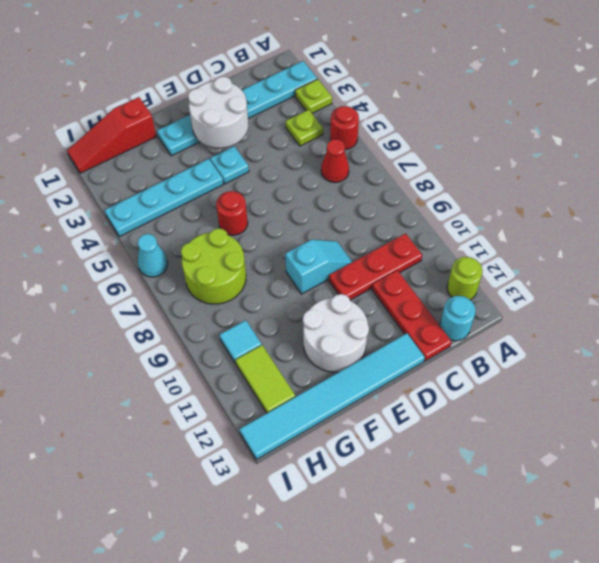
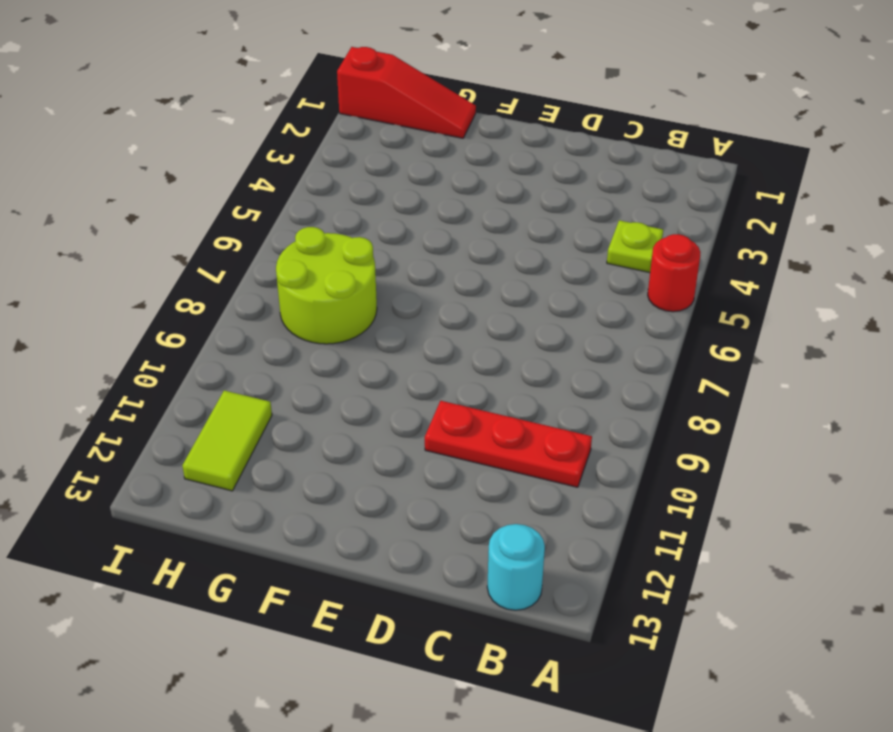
red slope G1:I1 level 1 top I -> red slope G1:I1 level 1 top G
none -> cyan plate A2:F2 level 1
none -> lime plate A3 level 1
none -> lime round brick A12 level 1

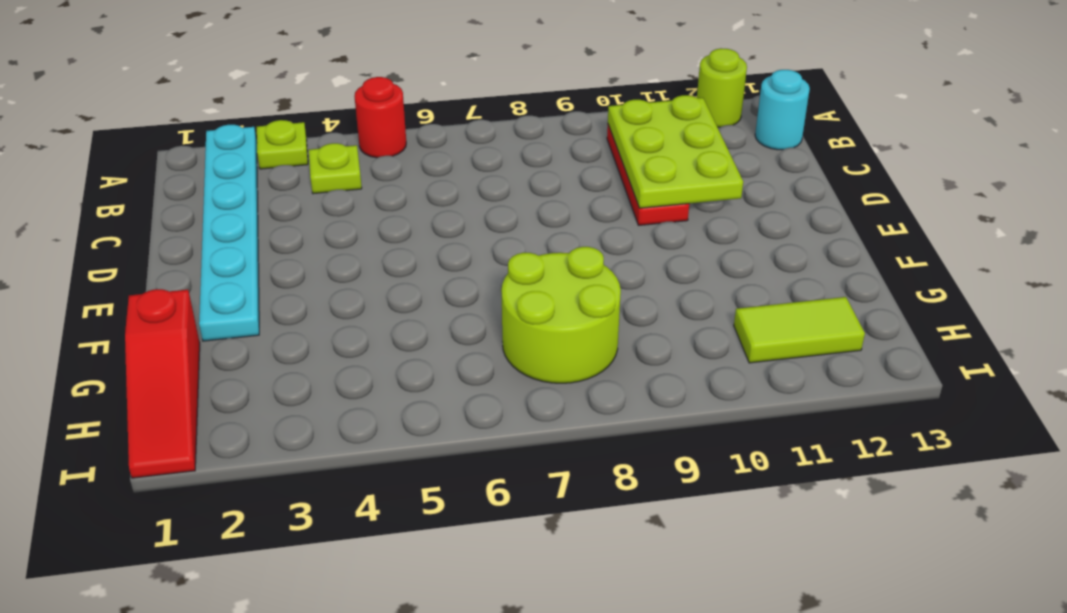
lime plate B10:D11 level 2 -> none
none -> red cone B6 level 1
none -> red plate C11:C13 level 1
none -> cyan slope D9:E9 level 1 top E

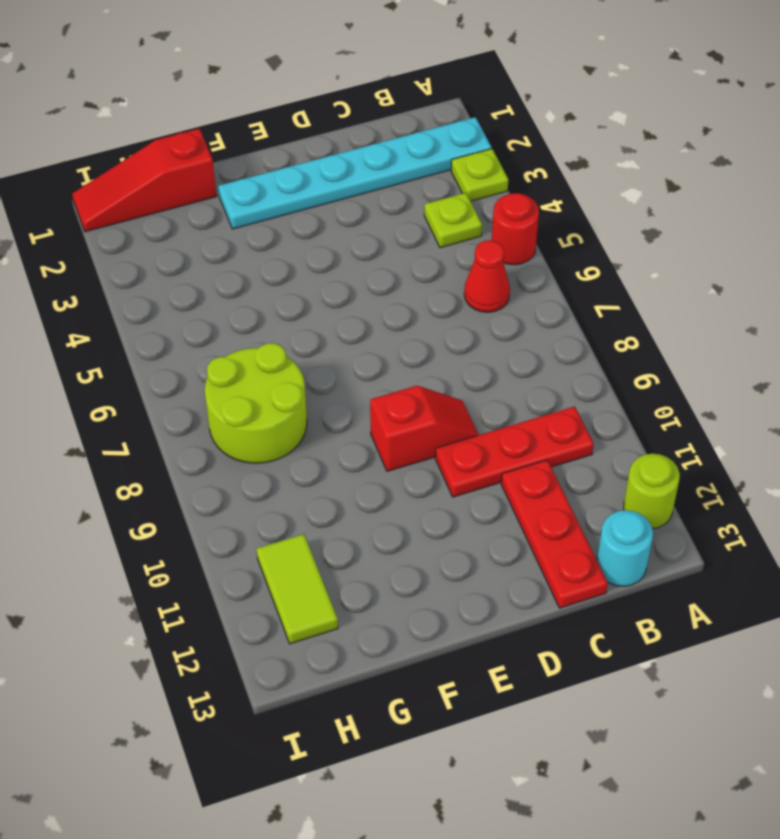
red slope D9:E9 level 1 top E -> cyan slope D9:E9 level 1 top E
none -> cyan tile D13:I13 level 1
none -> cyan plate E4 level 1
none -> white round brick E11:F12 level 1

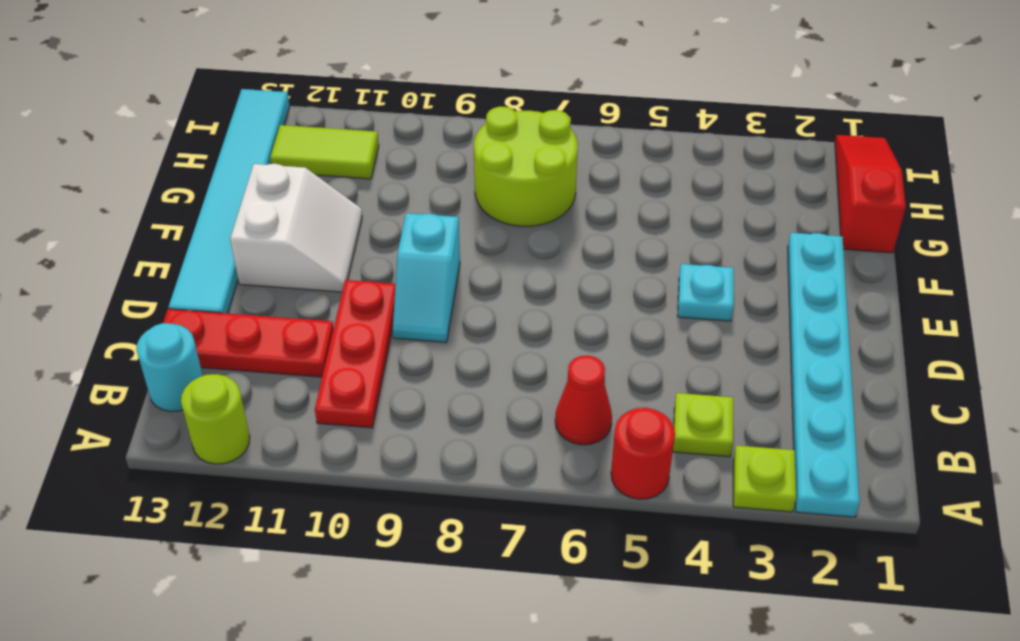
white slope E11:F12 level 1 top 12 -> white round brick E11:F12 level 1
none -> cyan plate F4:I4 level 1
none -> red round brick F6 level 1
none -> cyan tile H10 level 1

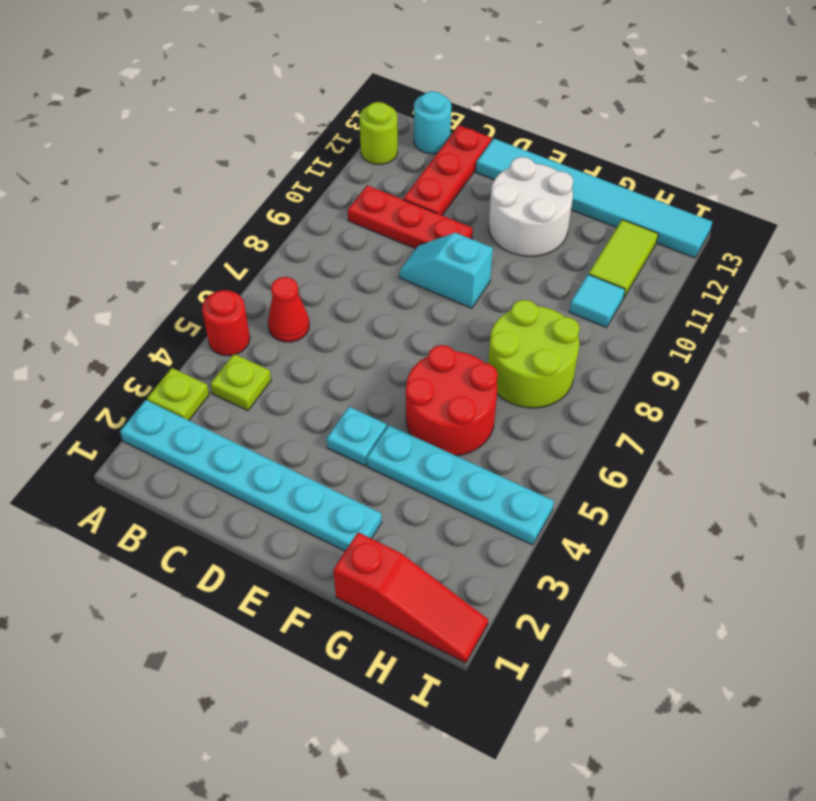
red round brick F5:G6 level 1 -> red round brick F6 level 1
none -> cyan cone I6 level 1
none -> white round brick D2:E3 level 2

